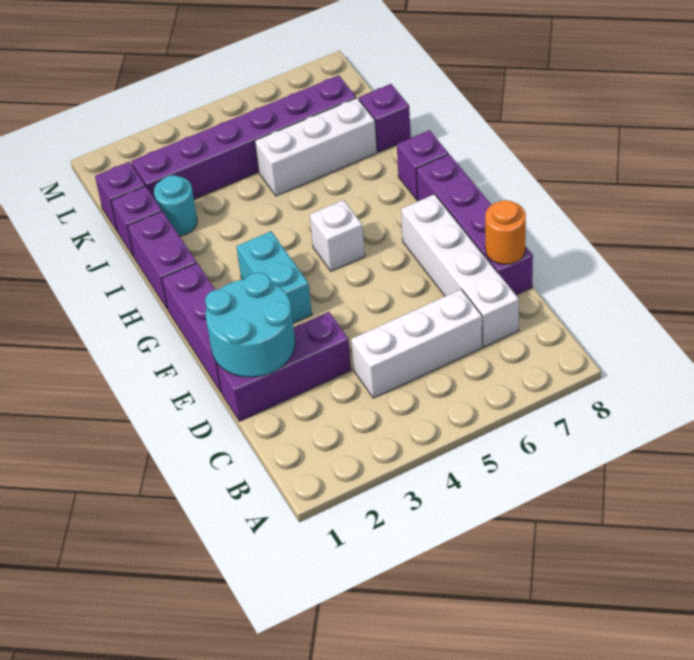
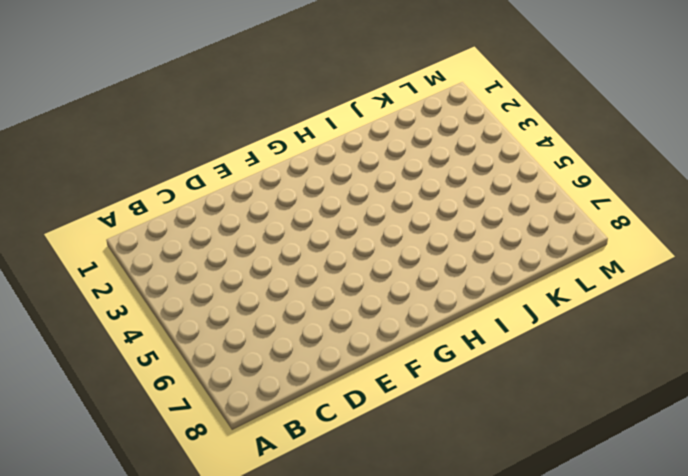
none -> white brick C4:C6 level 1
none -> white brick C7:F7 level 1
none -> purple brick D1:D3 level 1

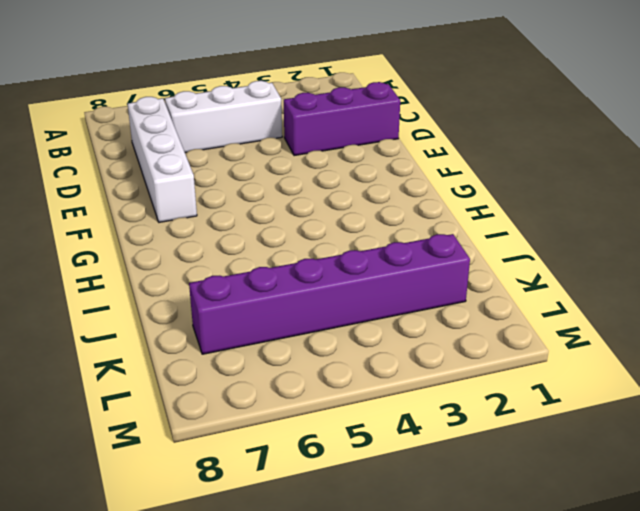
none -> purple brick D8:G8 level 1
none -> purple brick E1:G1 level 1
none -> cyan brick F3:G3 level 1

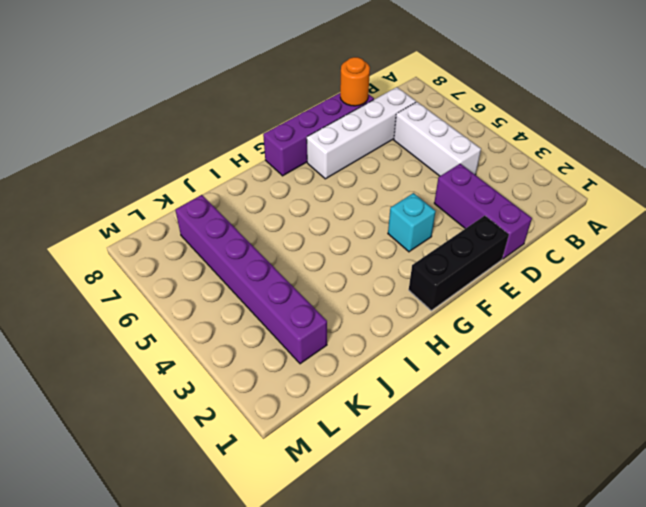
black brick E1:G1 level 1 -> purple brick E1:G1 level 1
cyan brick F3 level 1 -> cyan brick F3:G3 level 1
none -> white brick G5 level 1
none -> purple brick H1:I1 level 1
none -> purple brick H8 level 1

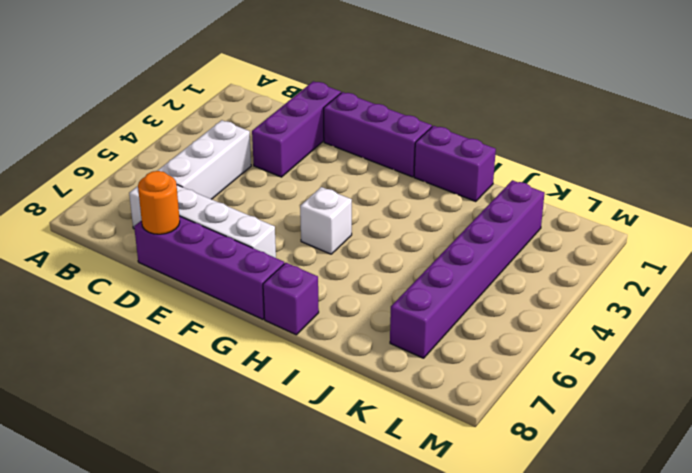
none -> cyan brick F3:G3 level 1
none -> purple brick J1 level 1
none -> cyan round brick J2 level 1

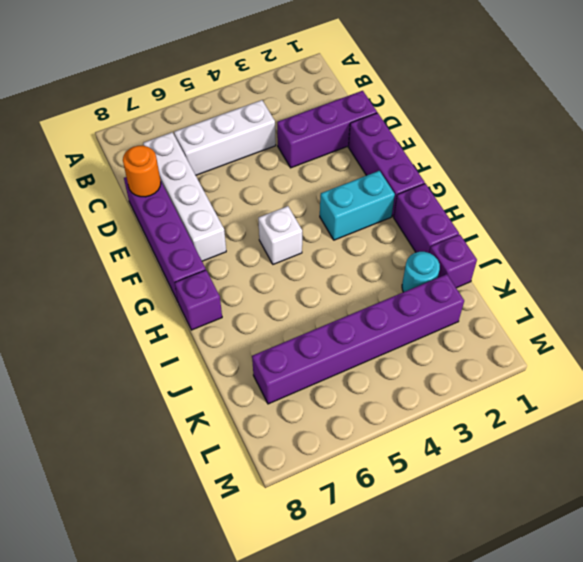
cyan brick G2:G3 level 1 -> cyan brick F3:G3 level 1
none -> white brick J5:J7 level 1
none -> purple brick J8 level 1
none -> purple brick K1 level 1

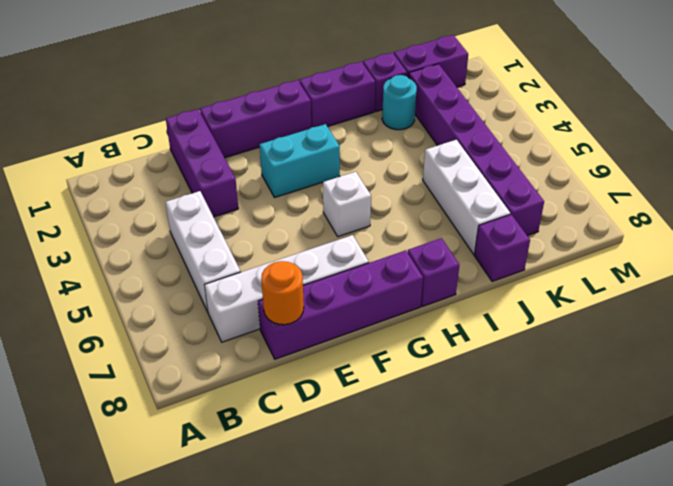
purple brick K1:L1 level 1 -> purple brick K1 level 1
none -> cyan round brick D1:E2 level 2

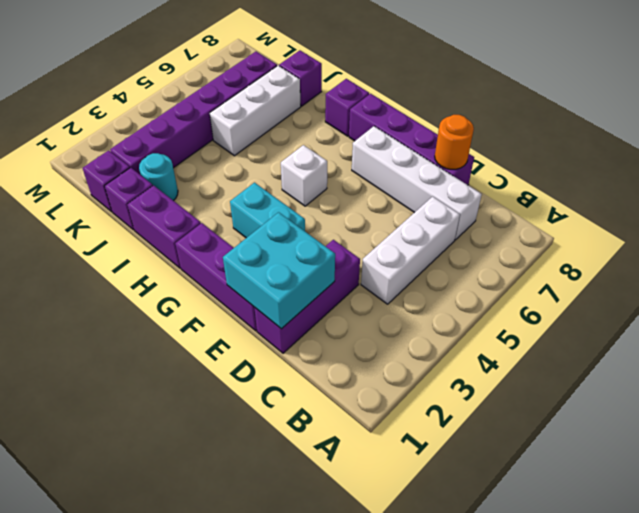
cyan brick D1:E2 level 2 -> cyan round brick D1:E2 level 2

